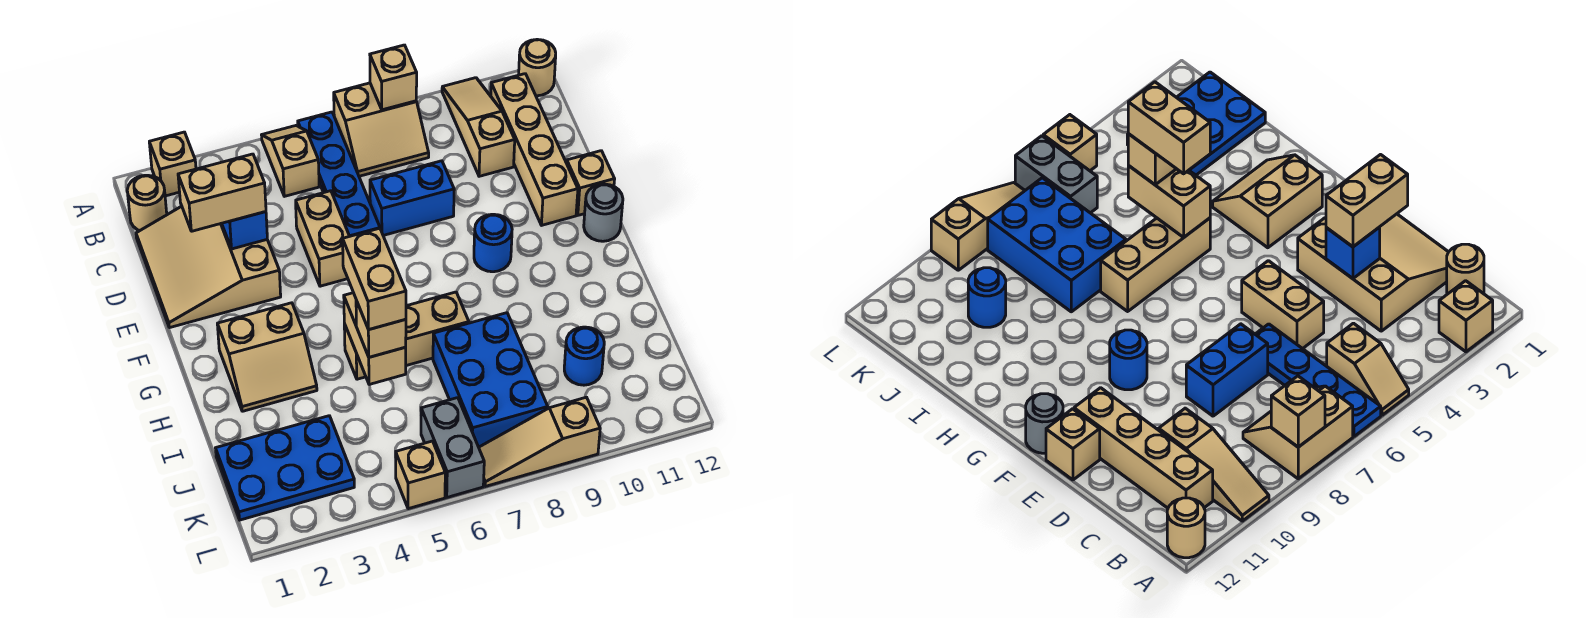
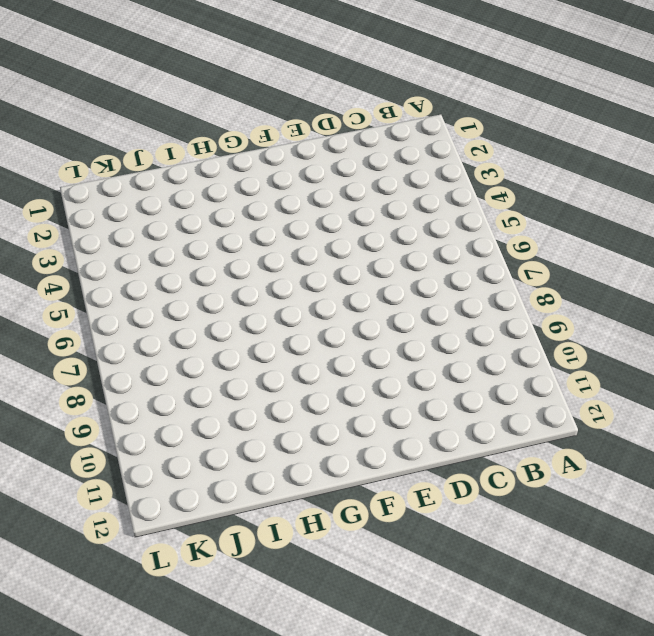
none -> tan brick A2 level 1
none -> tan slope A5:B5 level 1 top B
none -> blue plate A6:D6 level 1

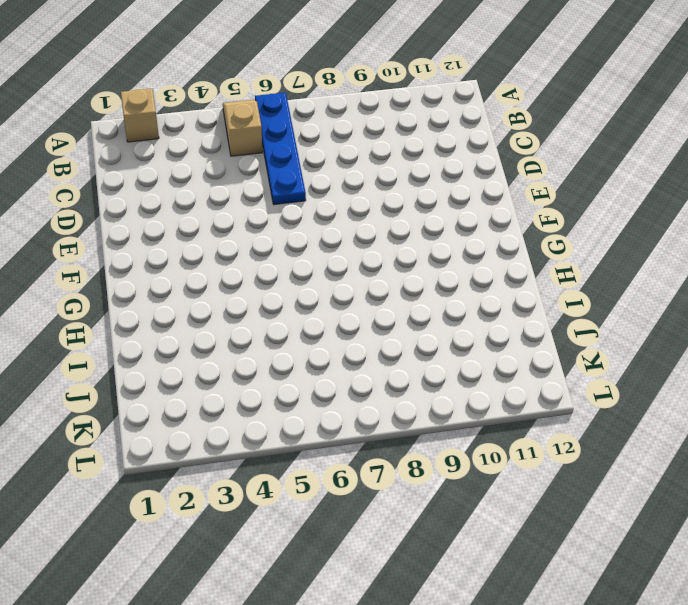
none -> tan slope A7:B8 level 1 top A
none -> tan slope A10:C10 level 1 top C
none -> tan round brick A12 level 1

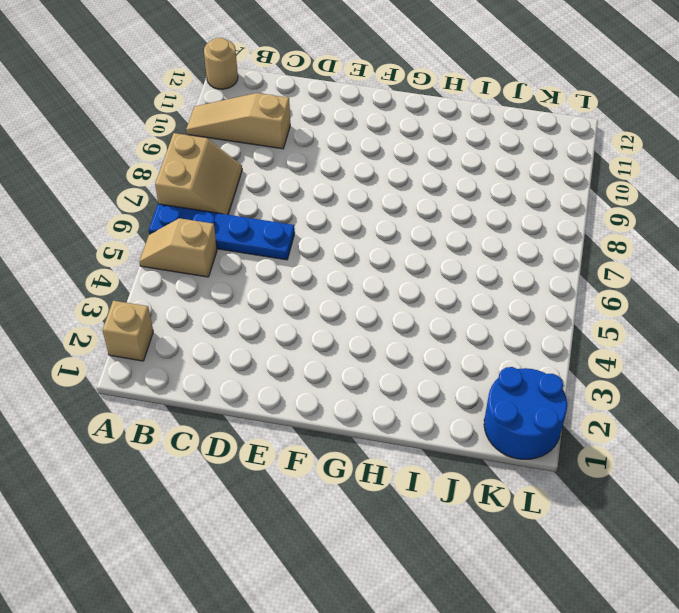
blue round brick K1:L2 level 1 -> blue plate J1:K3 level 1
none -> tan round brick B1 level 1
none -> tan brick B11:E11 level 1
none -> tan slope C1:E3 level 1 top 3

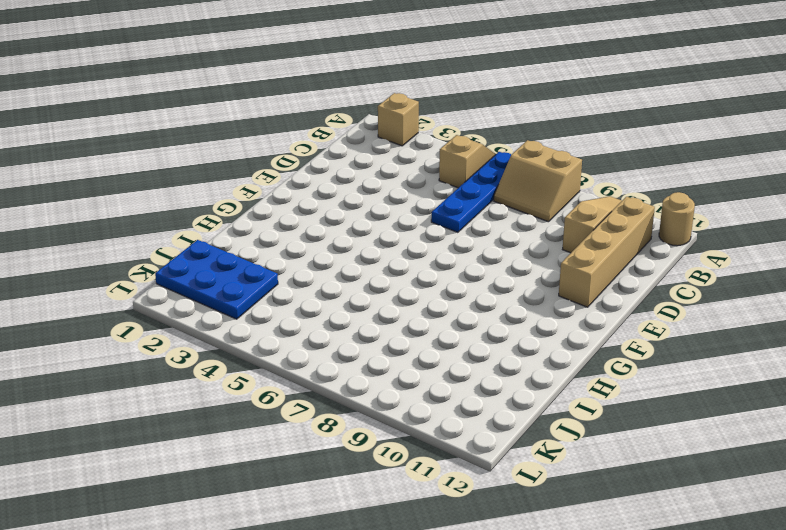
none -> tan round brick B1 level 1
none -> tan slope C1:E3 level 1 top 3
none -> tan brick D5:E5 level 1

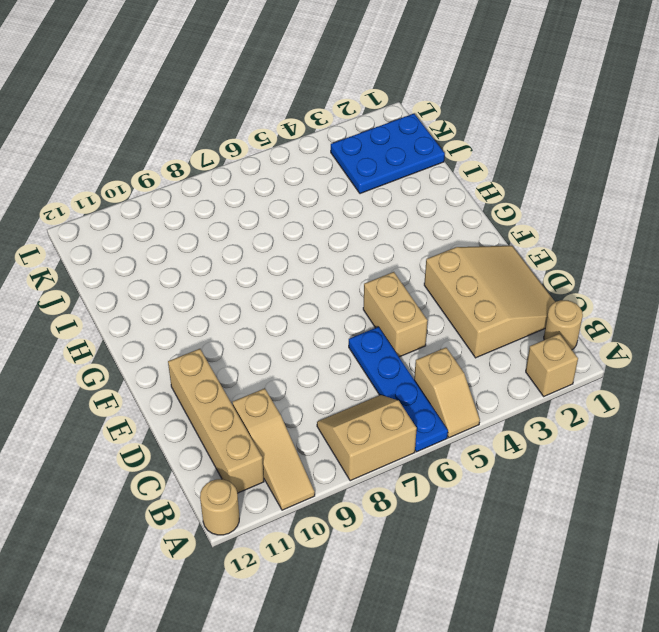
none -> blue brick D7:D8 level 1
none -> tan brick E12 level 1
none -> blue round brick F9 level 1

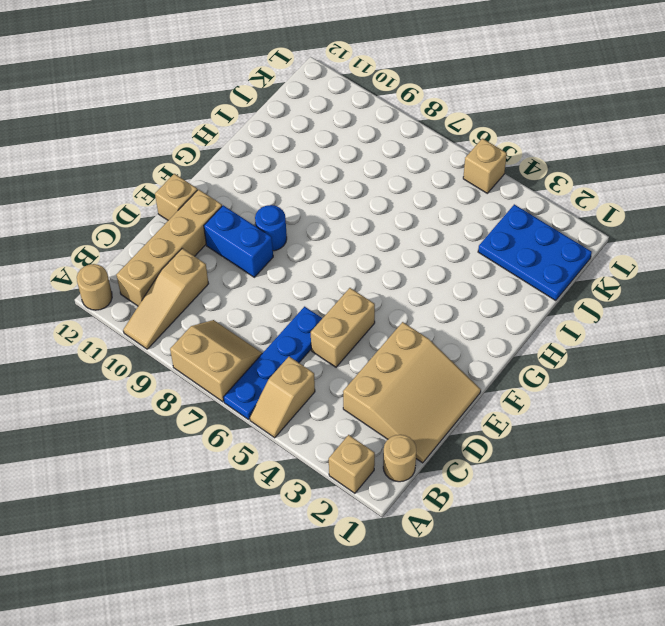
blue brick E9:E10 level 1 -> blue brick D7:D8 level 1
none -> grey round brick F12 level 1
none -> tan slope G2:H3 level 1 top G
none -> tan brick H5:H7 level 1

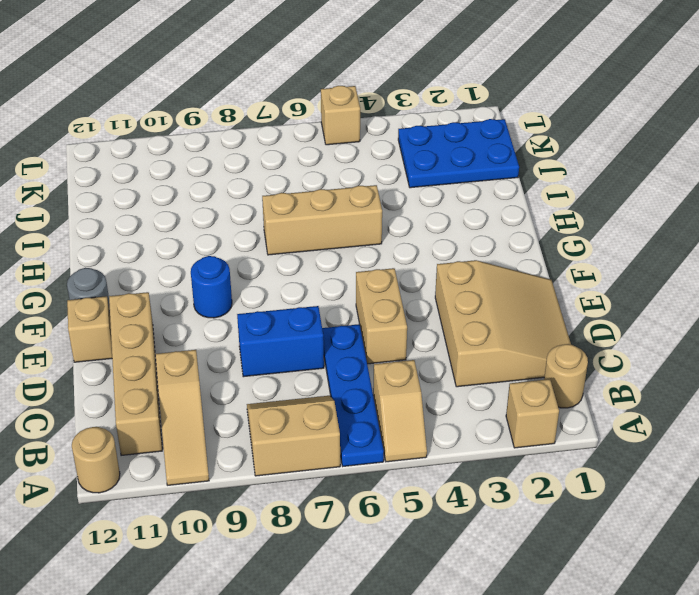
none -> tan slope G2:H3 level 1 top G
none -> blue brick I7:K8 level 1
none -> blue round brick J10 level 1

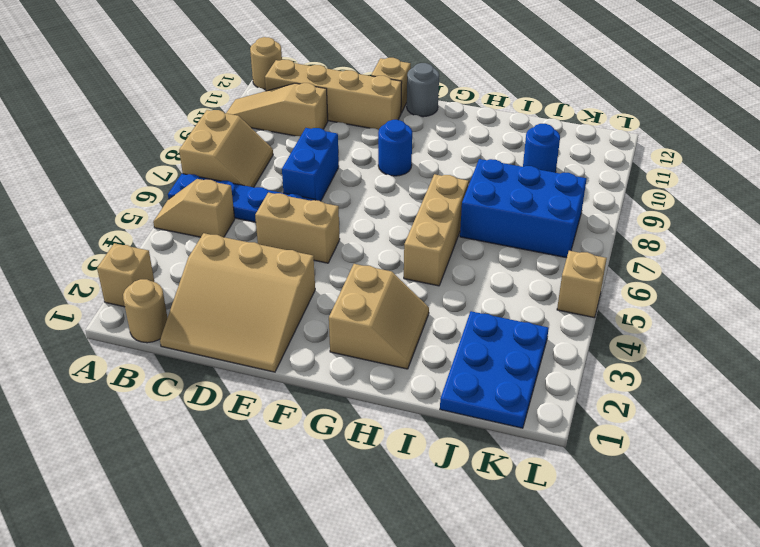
none -> grey brick K6:L6 level 1
none -> tan slope L7:L9 level 1 top 9
none -> tan brick A8 level 2

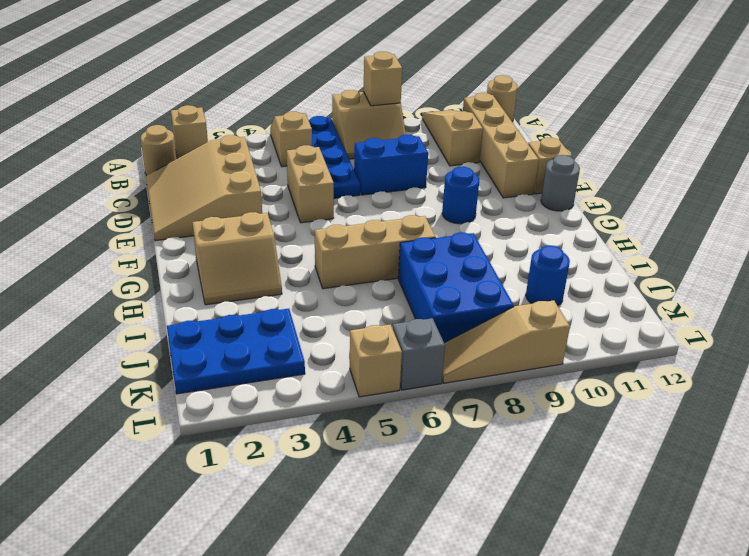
grey brick L6 level 1 -> grey brick K6:L6 level 1
none -> blue brick D3 level 2
none -> tan brick H5:I5 level 2
none -> tan brick D2:D3 level 3

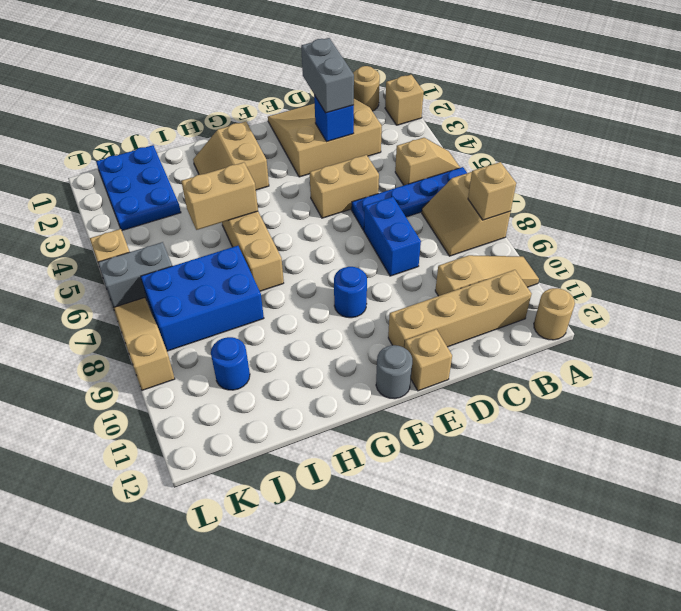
grey brick D2:D3 level 3 -> tan brick D2:D3 level 3
none -> tan brick I5 level 3
none -> tan brick H5:I5 level 4

